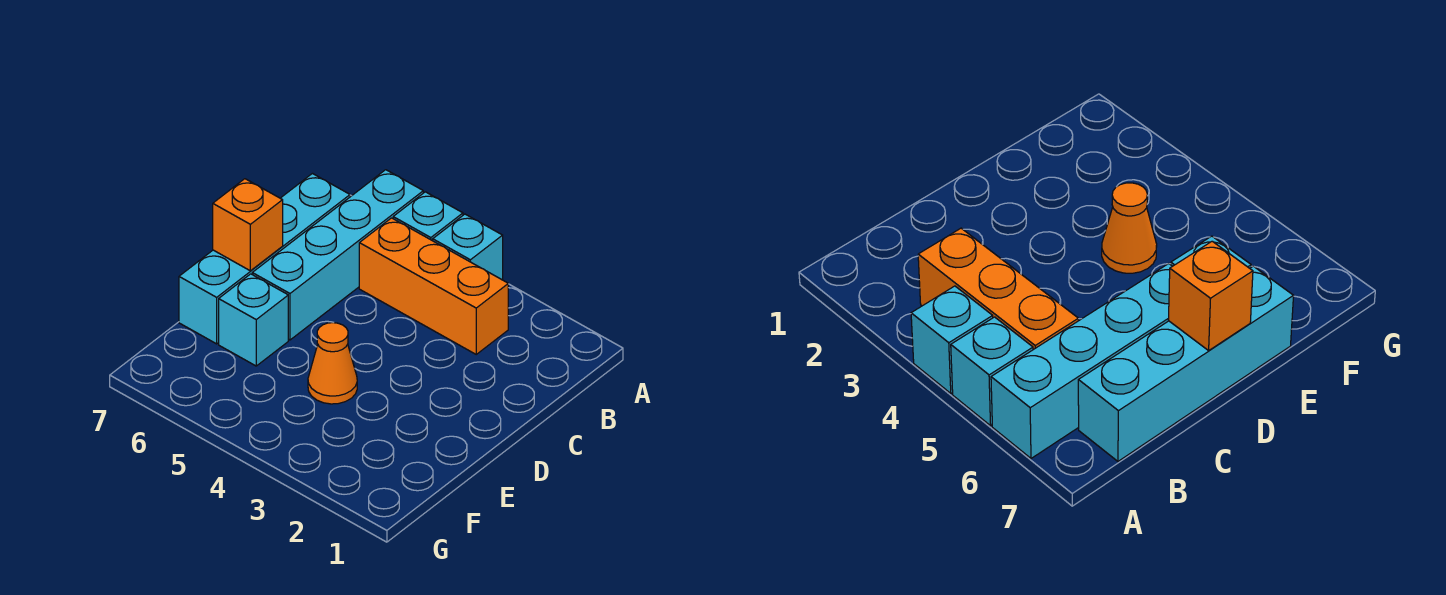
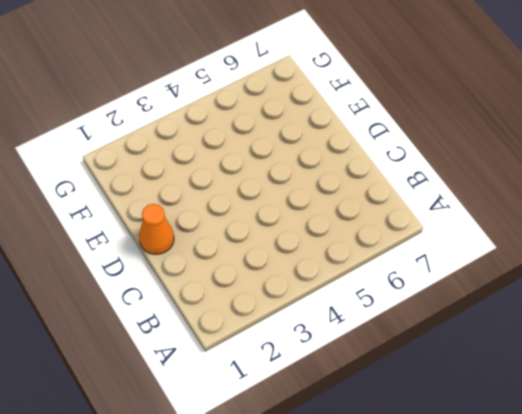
orange cone D1 level 1 -> orange cone E4 level 1
none -> cyan brick A4 level 1
none -> cyan brick A5 level 1

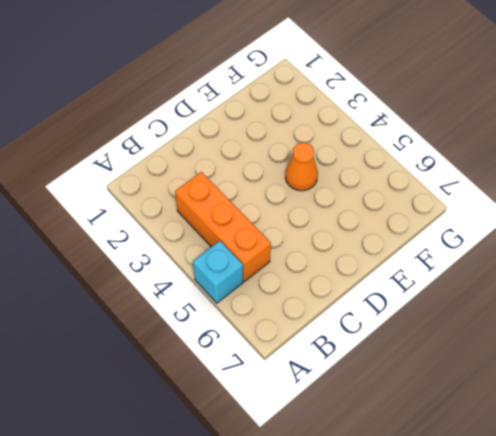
none -> cyan brick A4 level 1
none -> cyan brick A6:D6 level 1

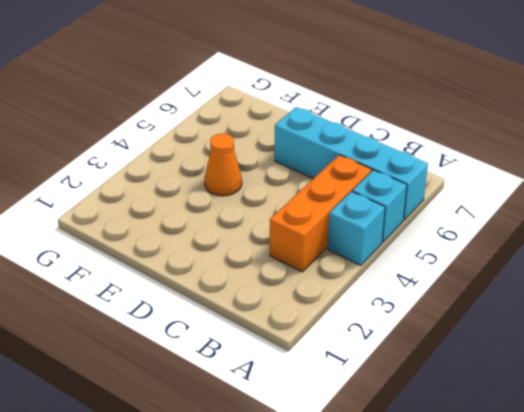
none -> cyan brick B7:E7 level 1
none -> cyan brick E6 level 1

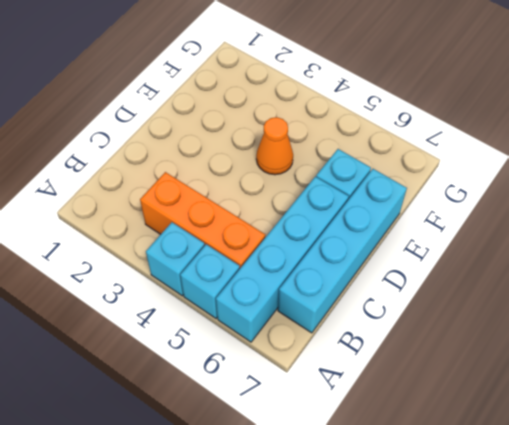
none -> orange brick D7 level 2

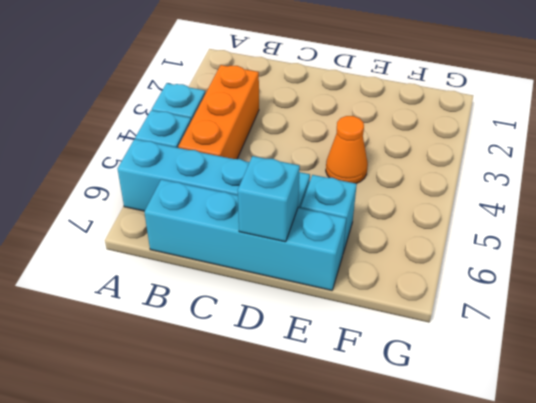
cyan brick D7 level 2 -> orange brick D7 level 2

